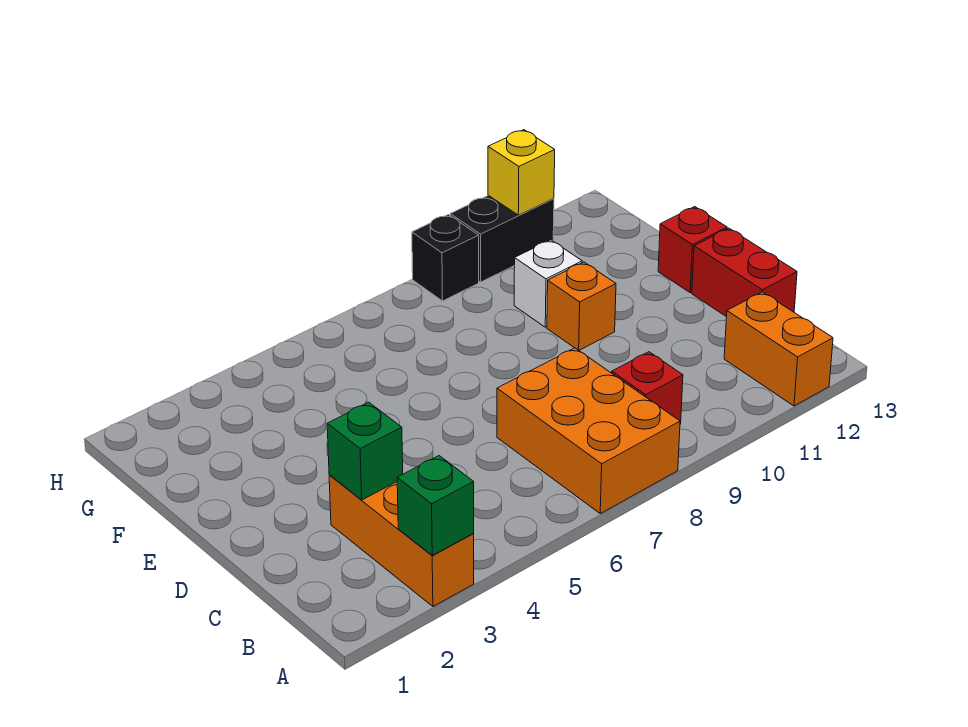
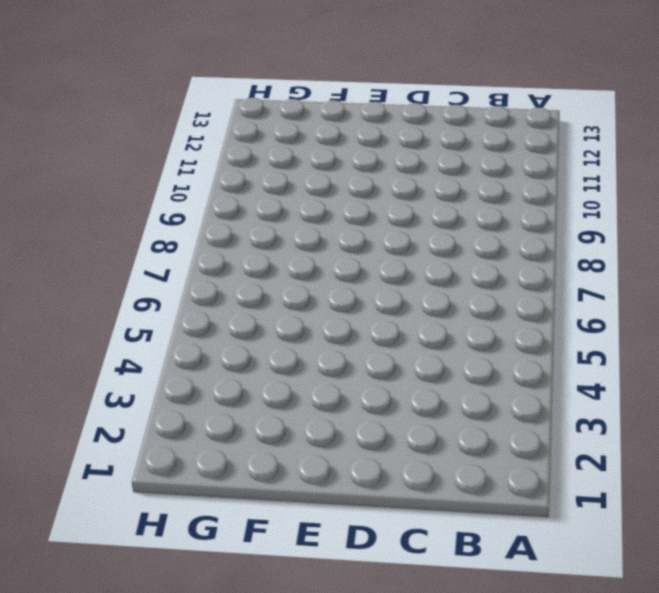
none -> orange brick A3:C3 level 1
none -> orange brick A7:C8 level 1
none -> orange brick A12:B12 level 1

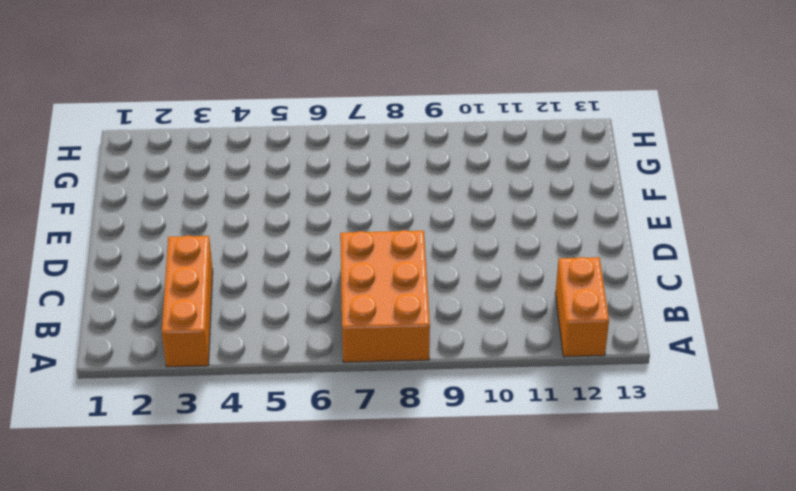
none -> red brick B9 level 1
none -> red brick C13:D13 level 1
none -> orange brick E10 level 1

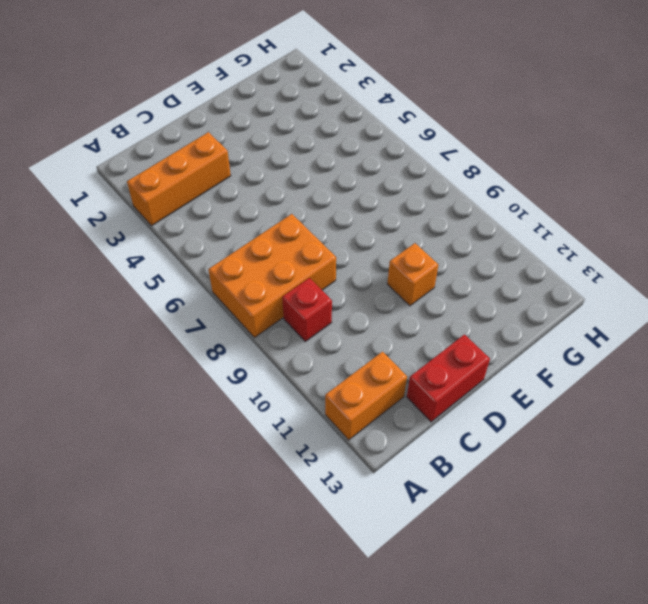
none -> red brick E13 level 1
none -> white brick F10 level 1
none -> black brick H9 level 1

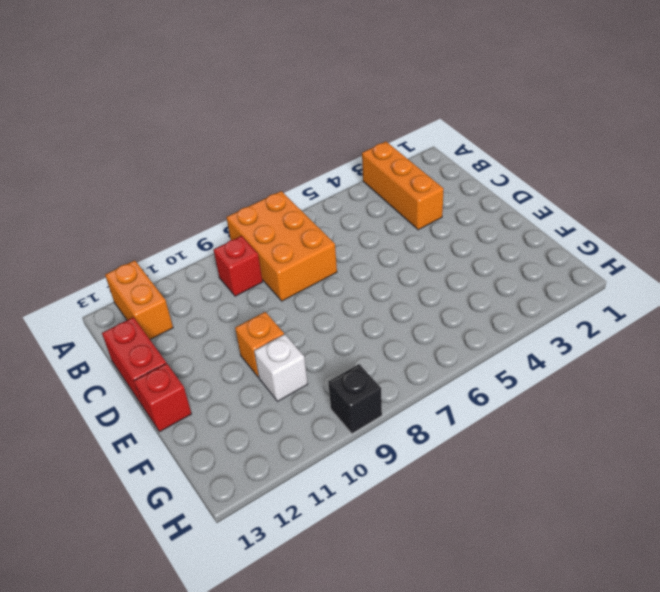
none -> black brick H10:H11 level 1
none -> green brick A3 level 2
none -> green brick C3 level 2

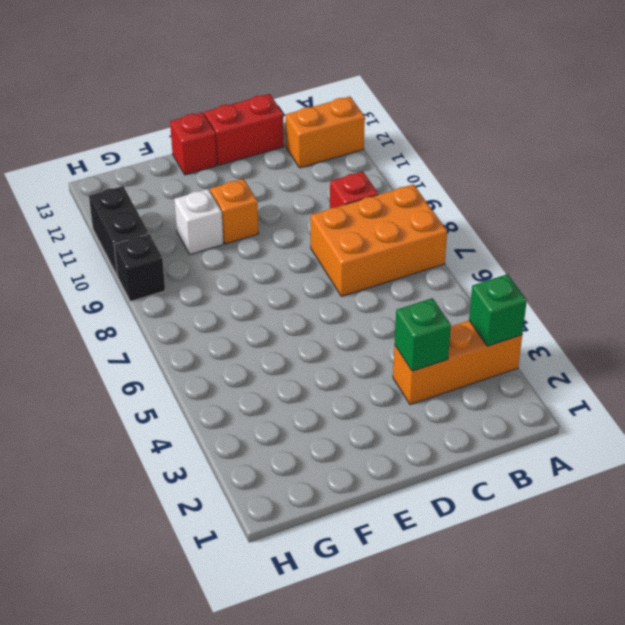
none -> yellow brick H11 level 2

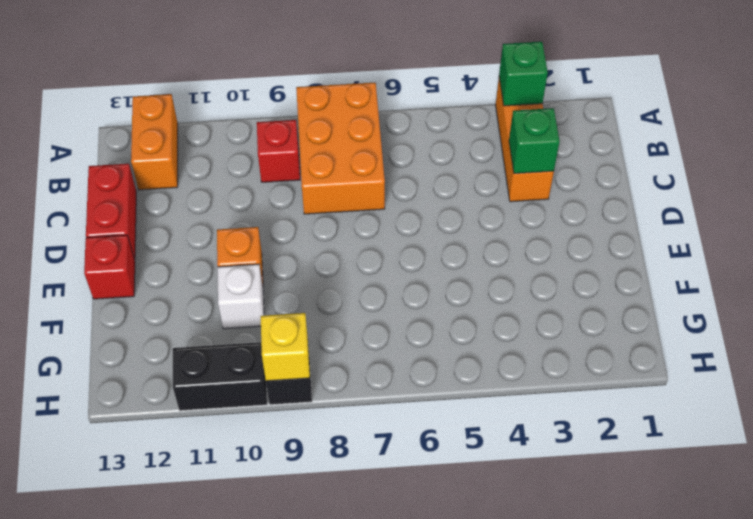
yellow brick H9 level 2 -> yellow brick H11 level 2

